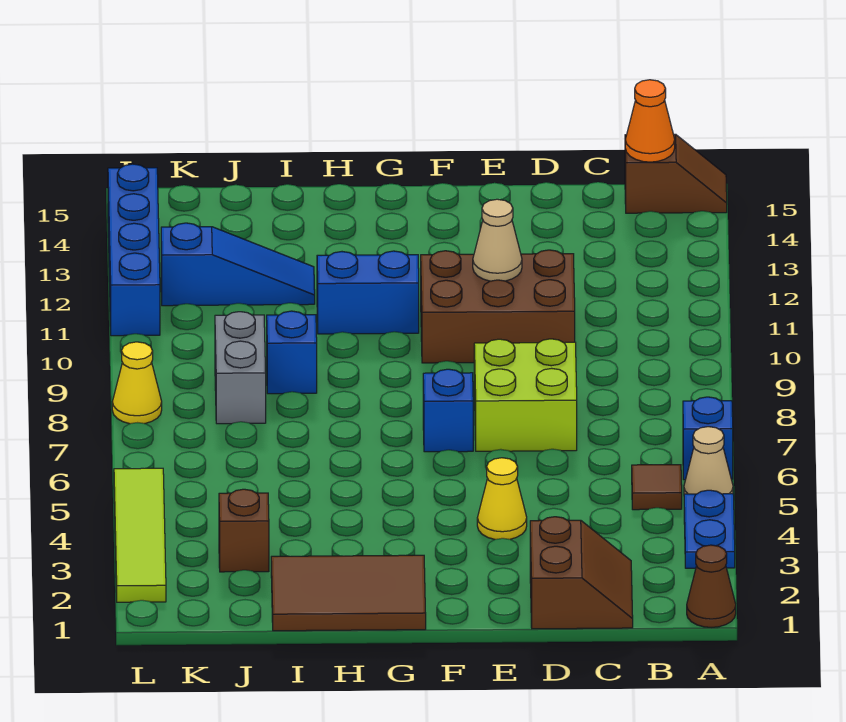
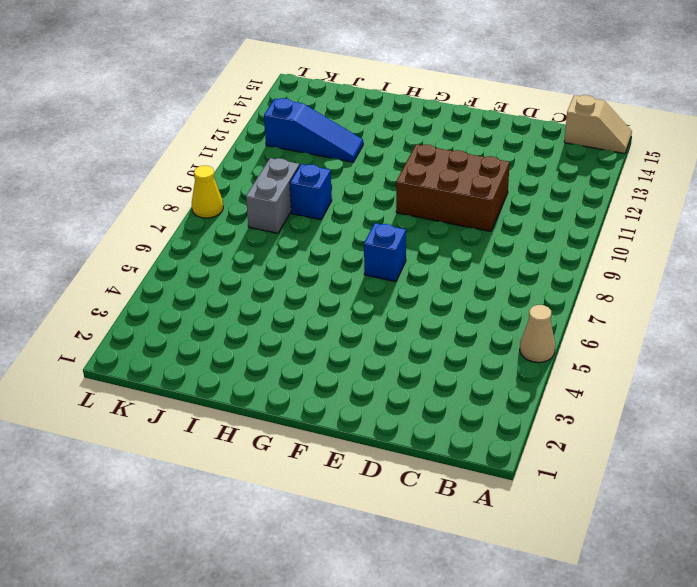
tan slope A15:B15 level 1 top B -> brown slope A15:B15 level 1 top B
none -> brown cone A1 level 1
none -> blue plate A3:A4 level 1
none -> blue brick A6 level 1

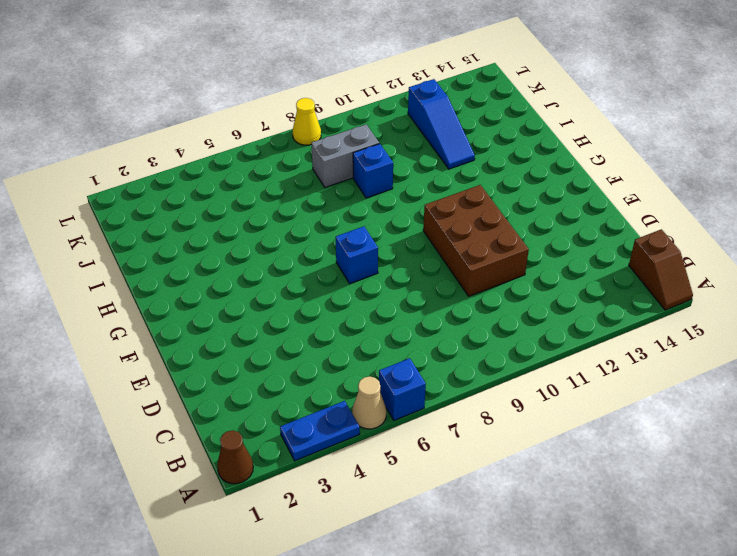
none -> brown tile B5 level 1
none -> brown slope C1:D2 level 1 top D
none -> lime brick D7:E8 level 1

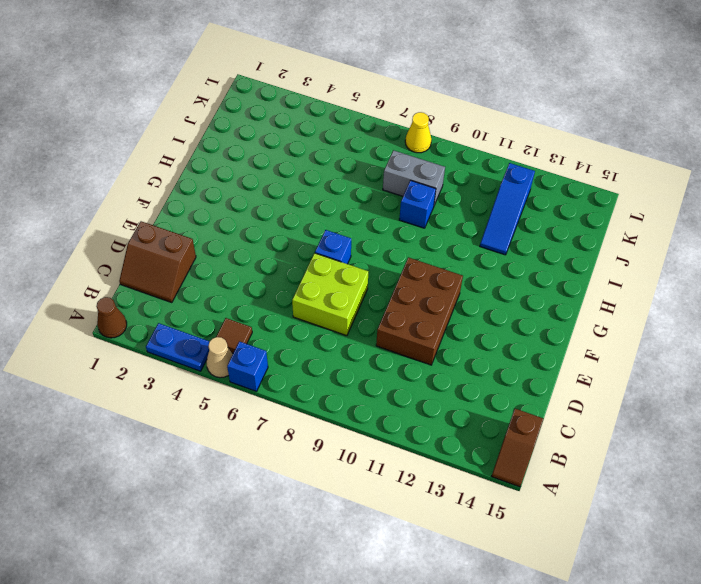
none -> yellow cone E4 level 1
none -> brown tile G1:I2 level 1
none -> blue brick G11:H11 level 1

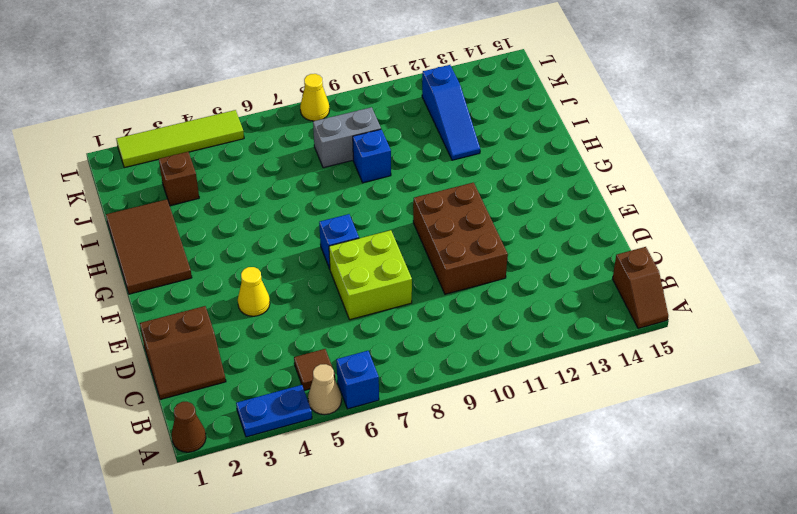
none -> blue brick G11:H11 level 1
none -> blue brick L11:L14 level 1
none -> orange cone B15 level 2

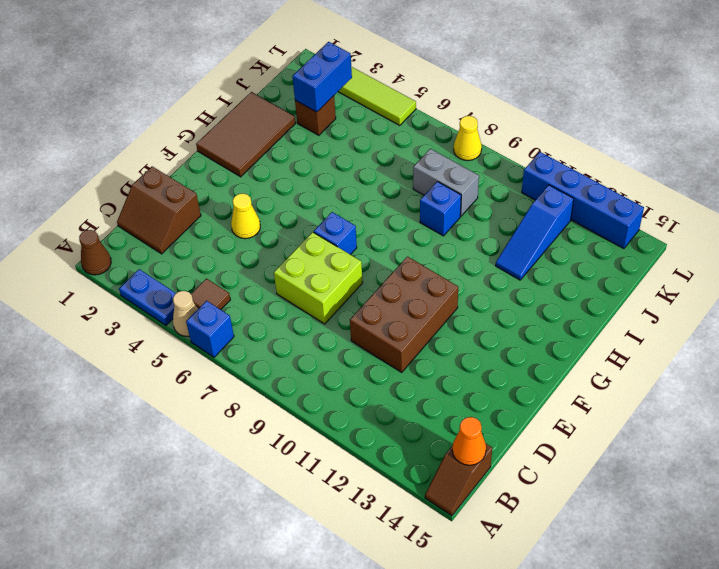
blue brick J3:K3 level 2 -> blue brick G11:H11 level 1
none -> tan cone E11 level 2

